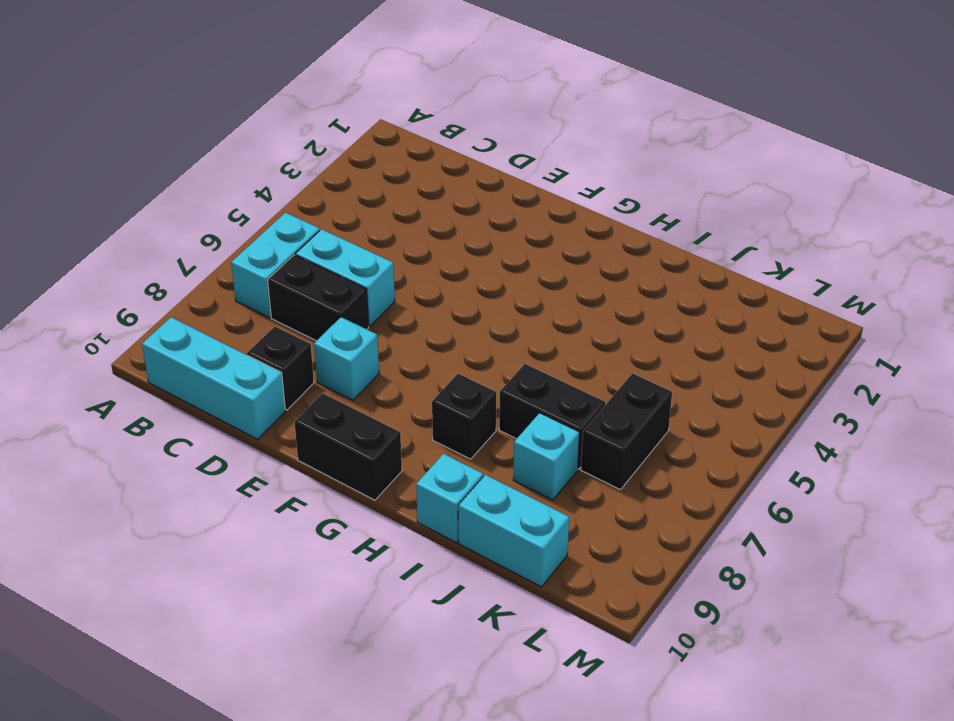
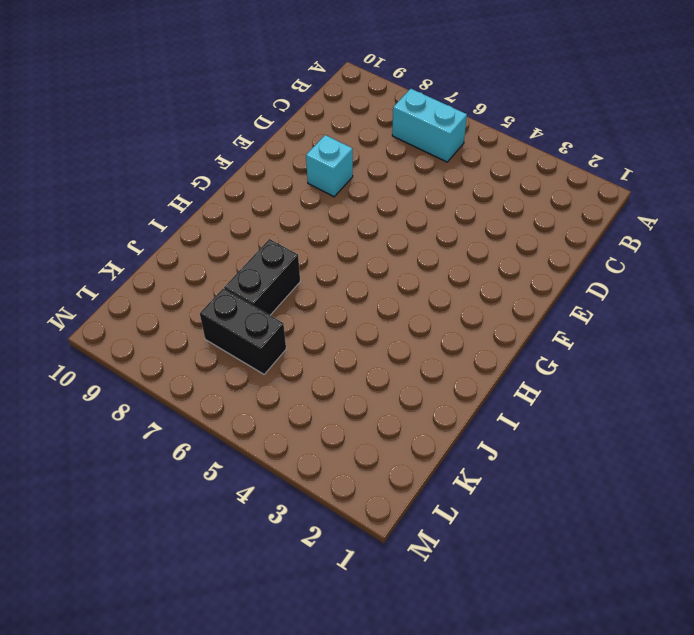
none -> cyan brick B10:D10 level 1
none -> cyan brick C6:D6 level 1
none -> black brick C7:D7 level 1

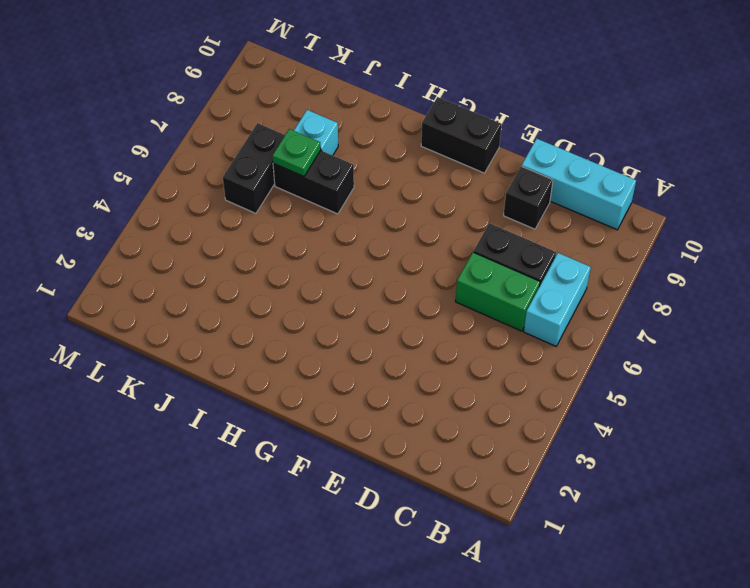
green brick C6:D6 level 1 -> cyan brick C6:D6 level 1
green plate J7 level 2 -> none
none -> cyan brick E8 level 1
none -> black brick H8 level 1
none -> cyan brick I10 level 1

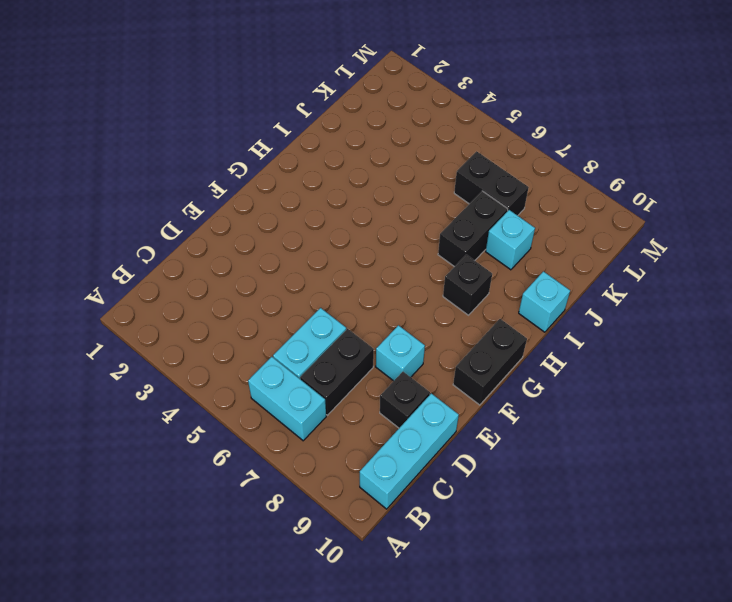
none -> cyan brick J10:K10 level 1

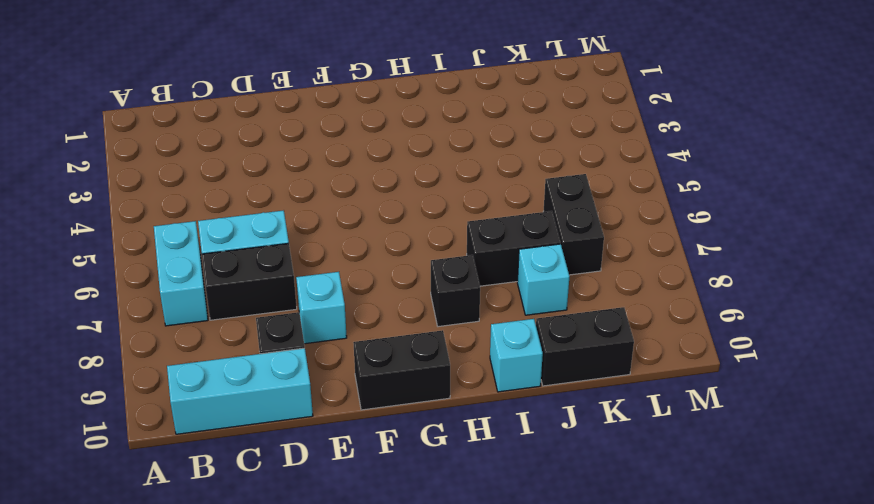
black brick J10:K10 level 1 -> cyan brick J10:K10 level 1

